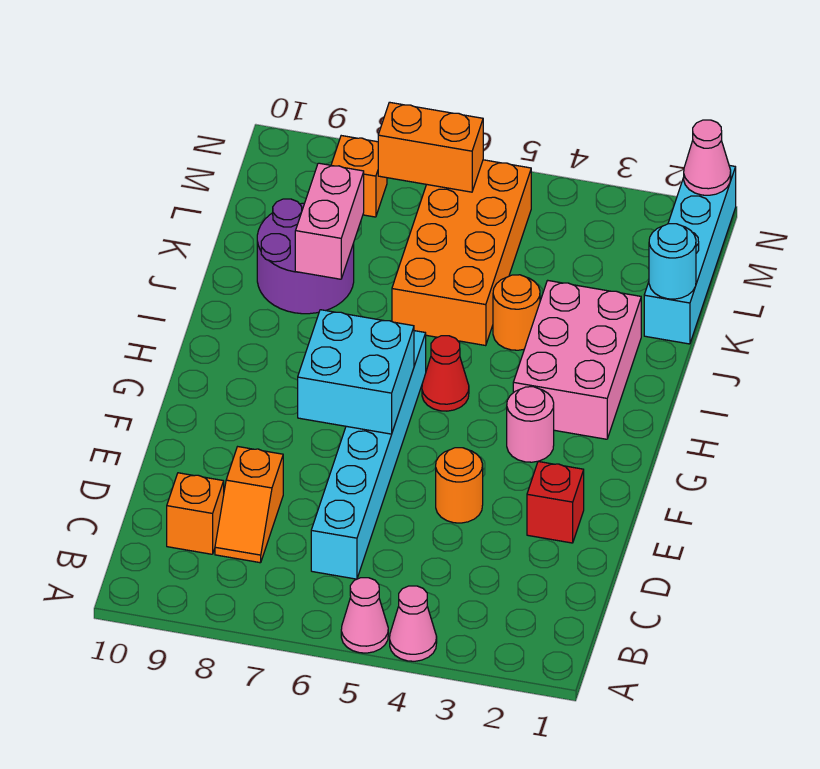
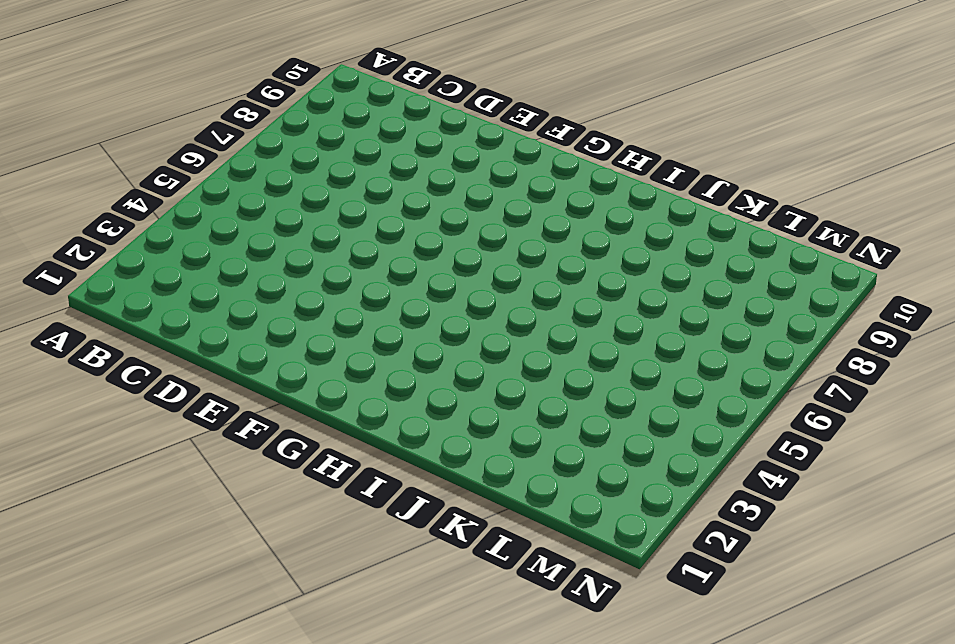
none -> pink cone A4 level 1
none -> pink cone A5 level 1
none -> cyan brick C6:H6 level 1

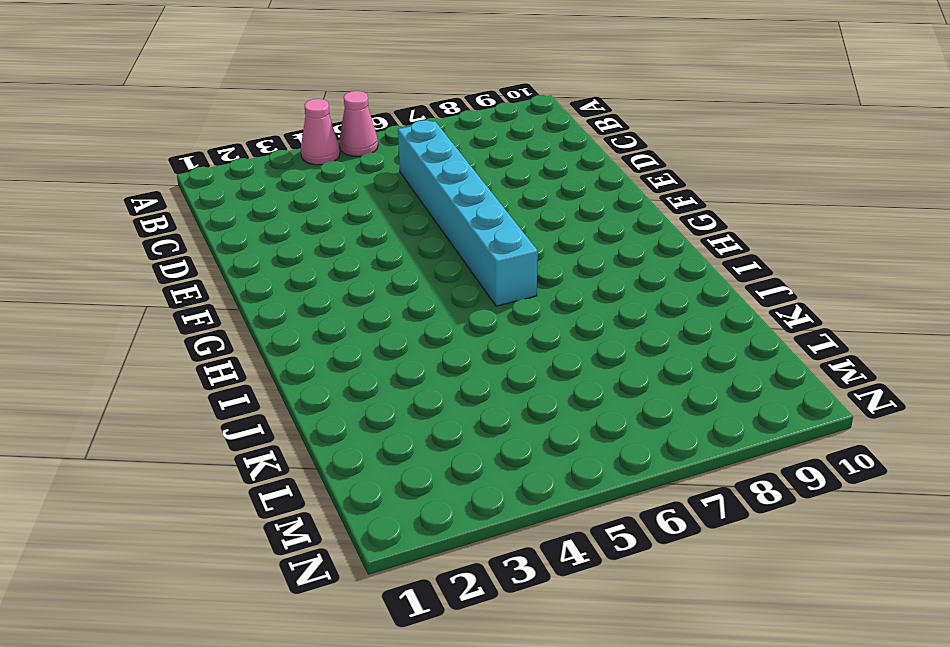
none -> orange slope C8:D8 level 1 top D
none -> orange brick C9 level 1
none -> red brick E2 level 1

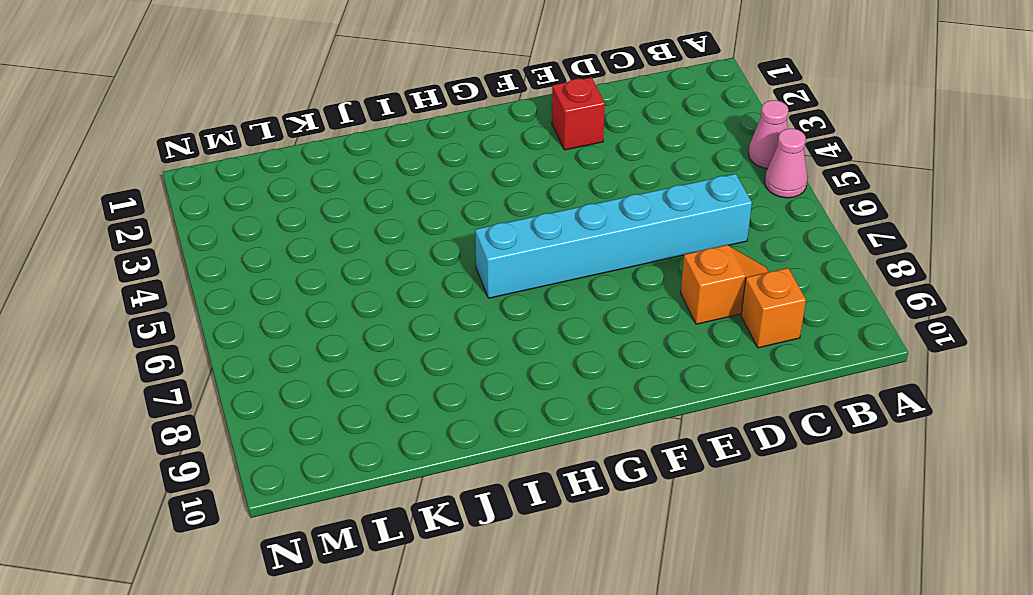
none -> orange round brick E4 level 1
none -> pink round brick G3 level 1
none -> pink brick H2:J3 level 1

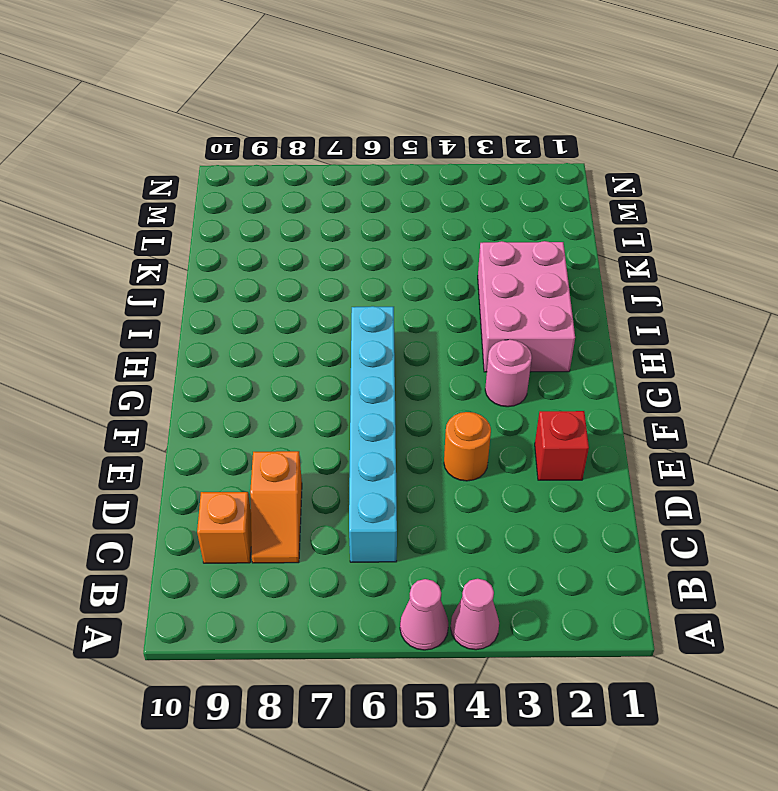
none -> red cone H5 level 1
none -> orange round brick J4 level 1
none -> orange brick J5:M6 level 1

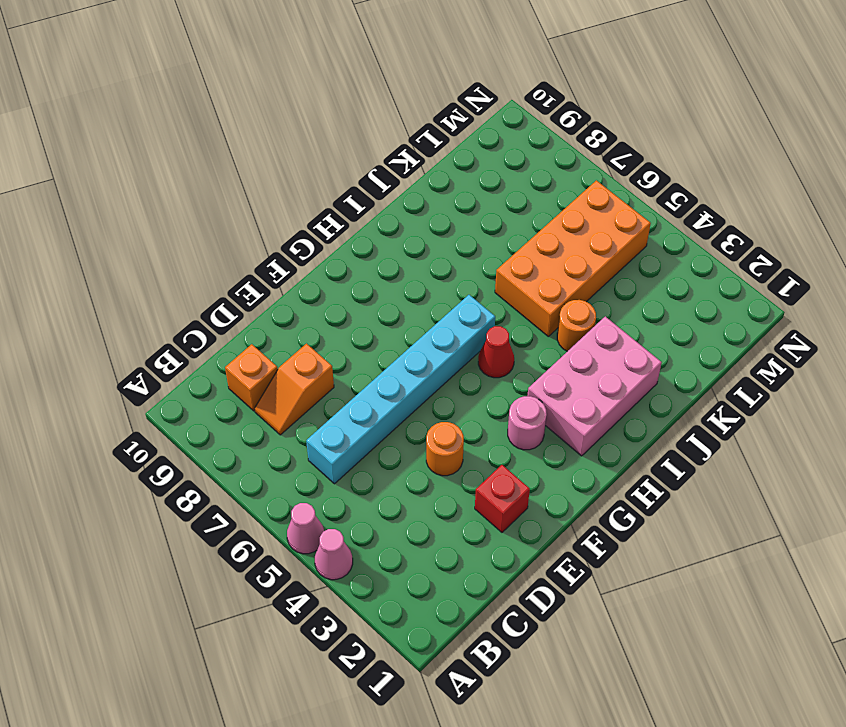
none -> purple round brick J8:K9 level 1
none -> cyan brick K1:N1 level 1
none -> orange brick M8 level 1

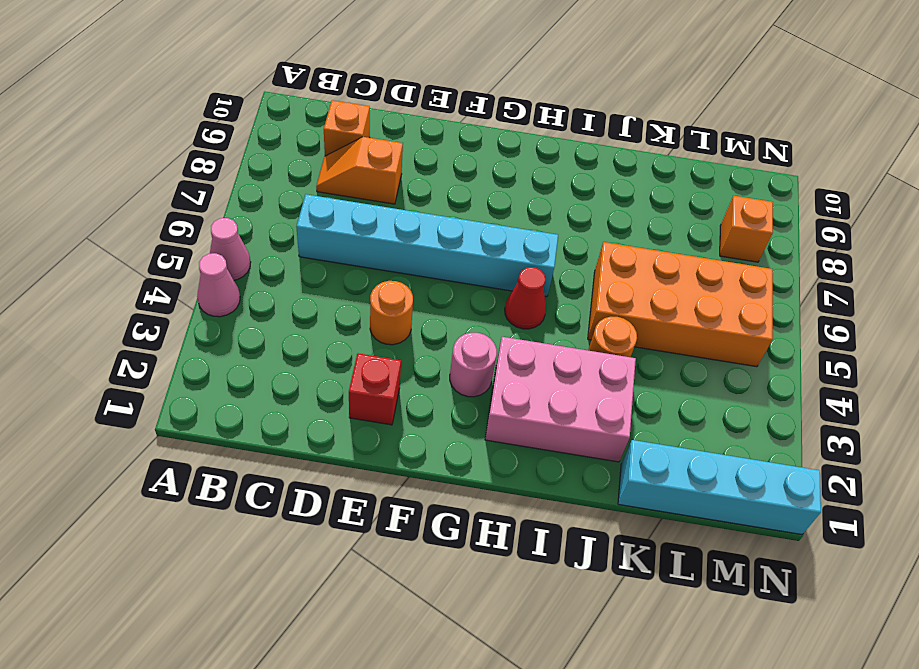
none -> purple round brick J8:K9 level 1
none -> cyan brick F6:G7 level 2
none -> pink brick J8:K8 level 2

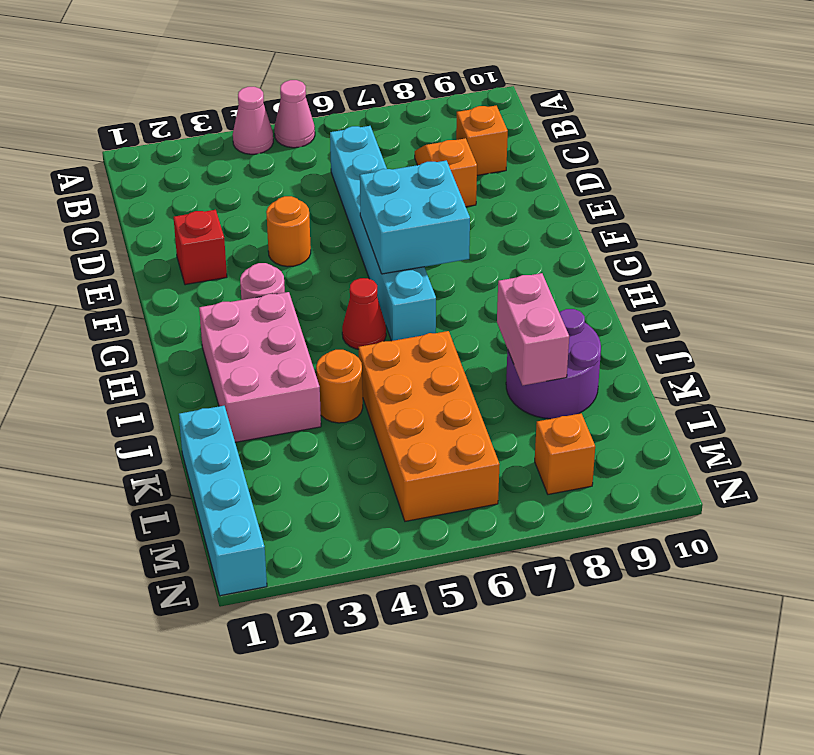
none -> cyan round brick K1 level 2
none -> orange brick M6:M7 level 2
none -> pink cone N1 level 2

